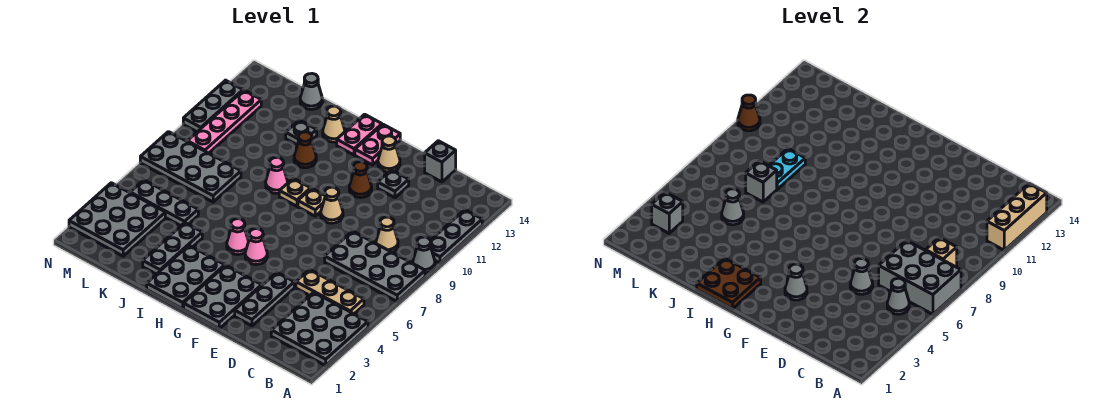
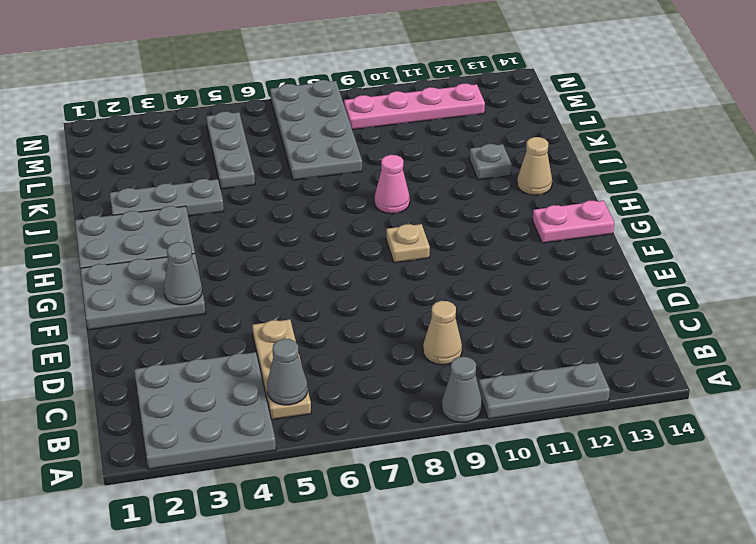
none -> grey plate A7:D8 level 1
none -> grey brick D14 level 1
none -> grey plate E2:E4 level 1
none -> grey plate E12 level 1

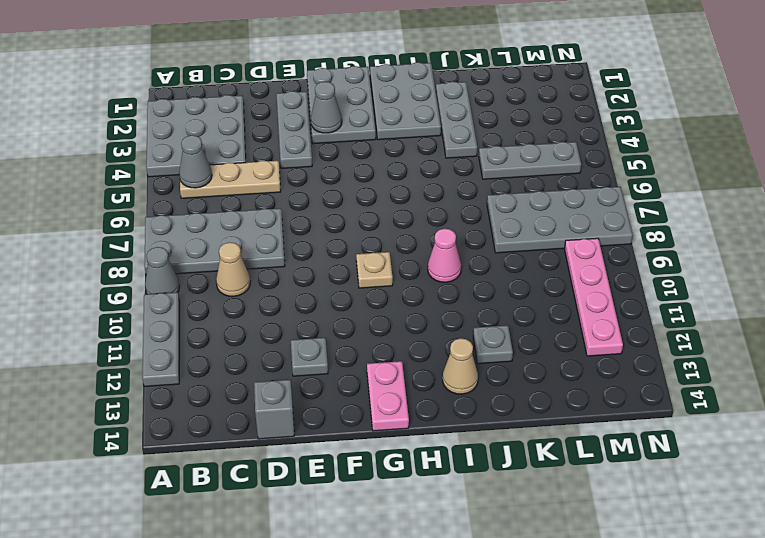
none -> tan cone F9 level 1
none -> brown cone F11 level 1
none -> tan cone F13 level 1
none -> pink cone G5 level 1

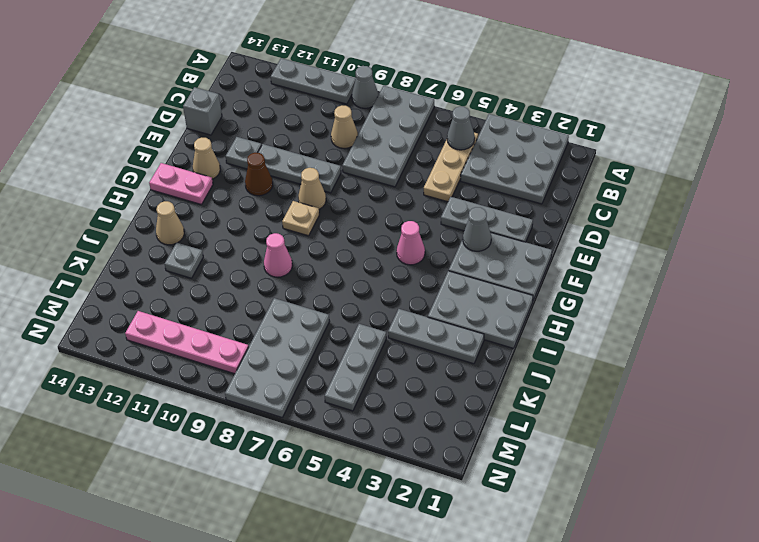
grey plate E9:E11 level 1 -> grey plate N10:N12 level 1
none -> pink cone H5 level 1
none -> tan plate H9 level 1
none -> pink plate H13:H14 level 1
none -> brown cone I11 level 1

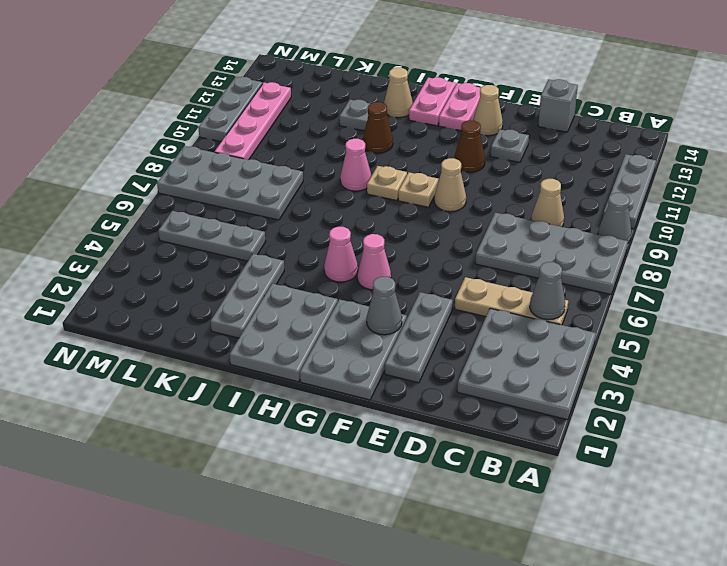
none -> grey cone K14 level 1
none -> grey plate L2:N4 level 1
none -> grey brick A6:C7 level 2
none -> tan brick A11:A13 level 2

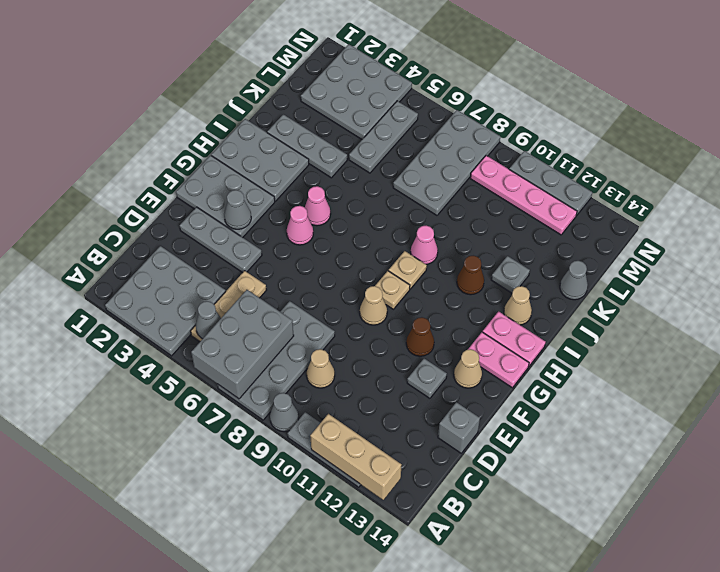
none -> tan brick B8 level 2
none -> grey cone D5 level 2
none -> brown plate H1:I2 level 2
none -> grey cone K5 level 2

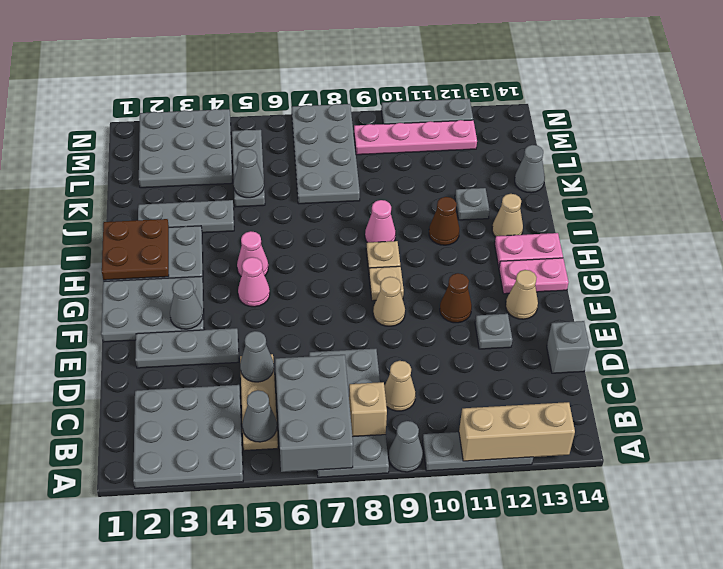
none -> grey brick K7 level 2
none -> cyan plate K8:K9 level 2
none -> grey brick M3 level 2
none -> brown cone N10 level 2

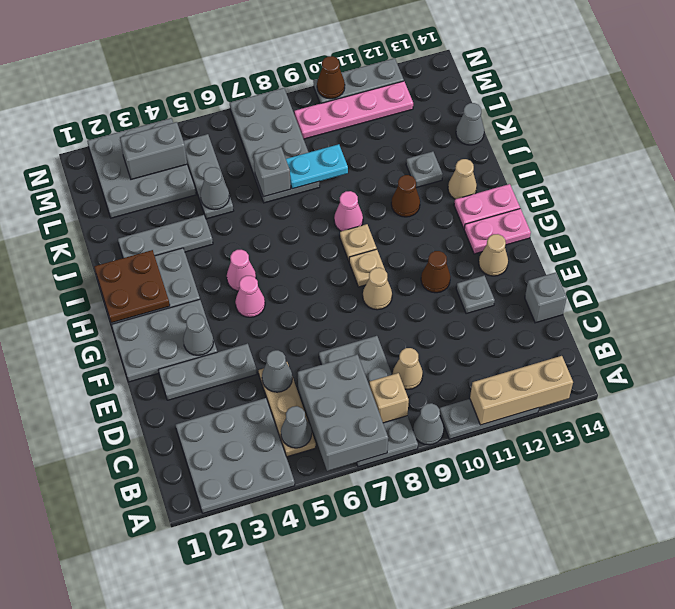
grey brick M3:M4 level 2 -> grey brick M3 level 2

